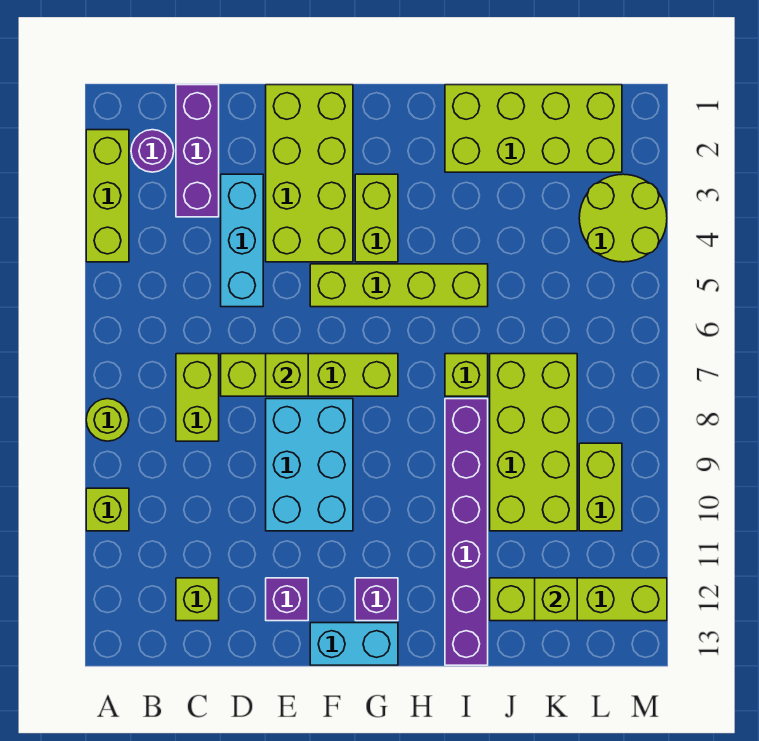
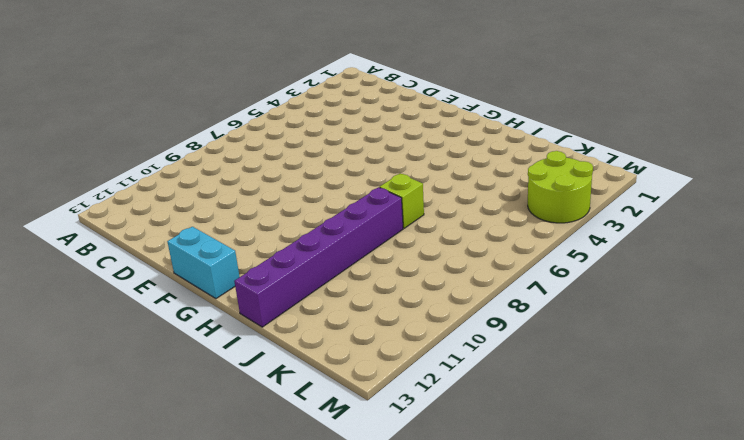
none -> lime brick A2:A4 level 1
none -> lime round brick A8 level 1
none -> lime brick A10 level 1

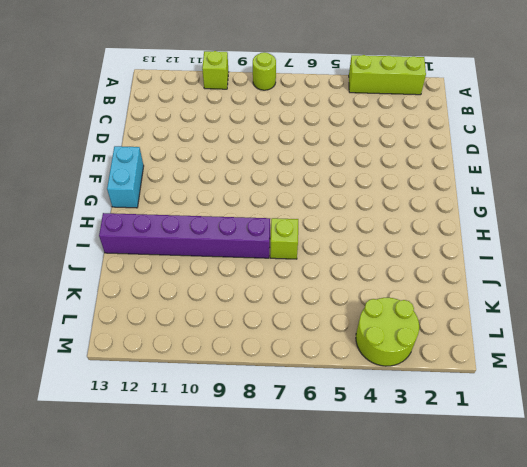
none -> purple round brick B2 level 1
none -> purple brick C1:C3 level 1
none -> lime brick C7:C8 level 1

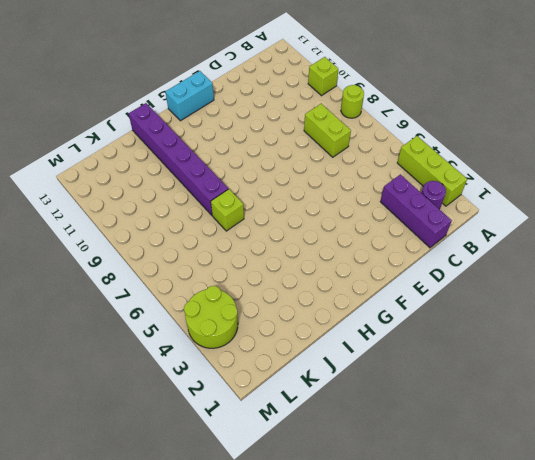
none -> lime brick C12 level 1
none -> cyan brick D3:D5 level 1
none -> lime brick D7:G7 level 1

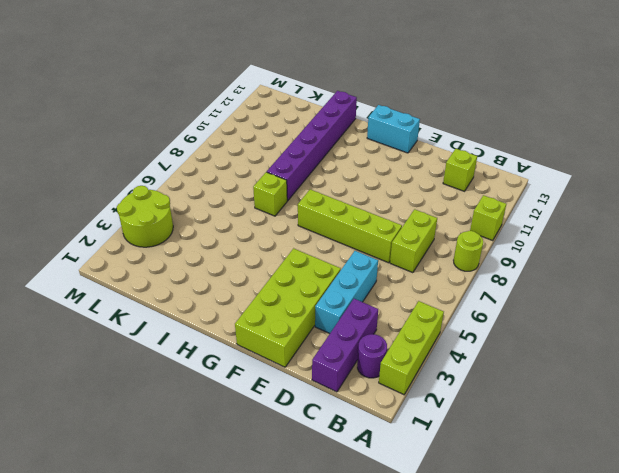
none -> cyan brick E8:F10 level 1
none -> purple brick E12 level 1
none -> lime brick F5:I5 level 1

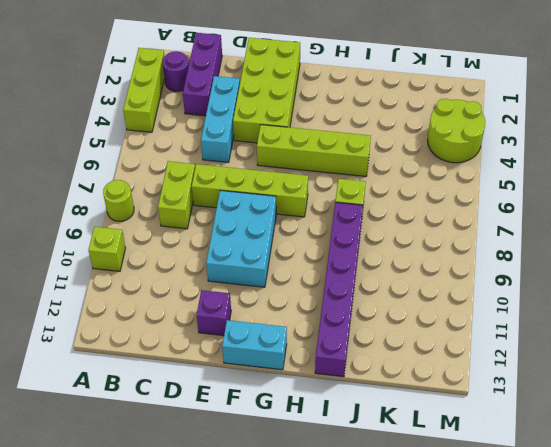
none -> lime brick C12 level 1
none -> lime brick G3:G4 level 1
none -> purple brick G12 level 1

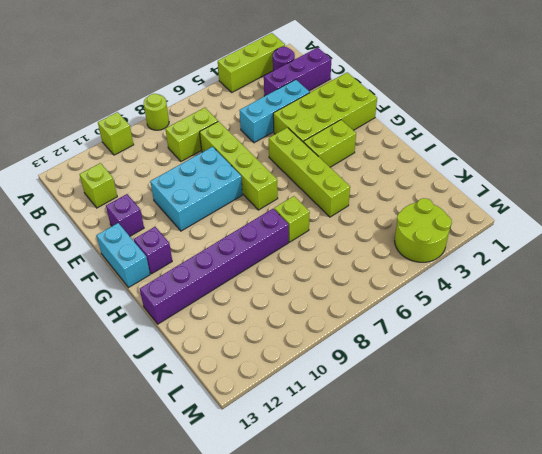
none -> lime brick I1:L2 level 1
none -> lime brick J7:K10 level 1
none -> lime brick J12:M12 level 1

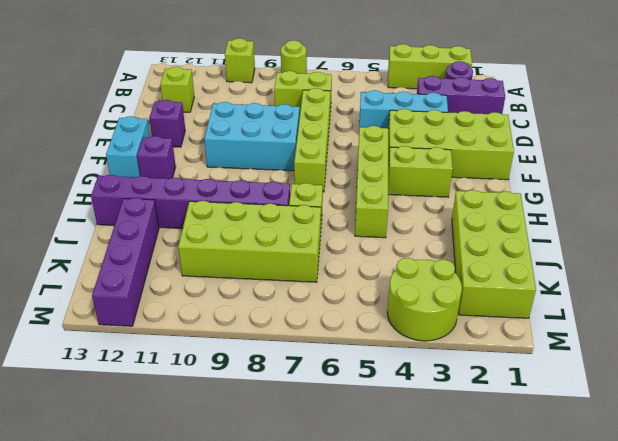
purple brick J12:M12 level 1 -> lime brick J12:M12 level 1
none -> lime brick L9:L10 level 1
none -> lime brick E7 level 2
none -> lime brick K12 level 2

